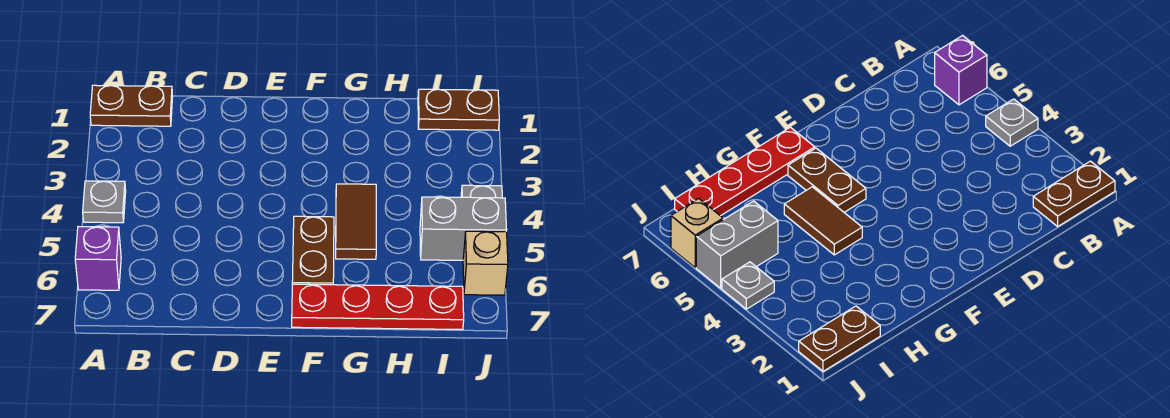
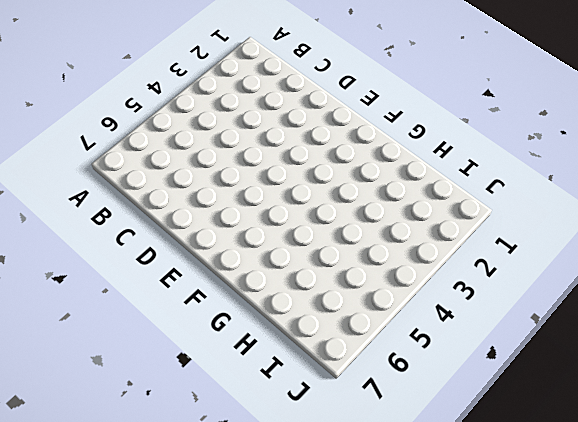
none -> brown plate A1:B1 level 1
none -> grey plate A4 level 1

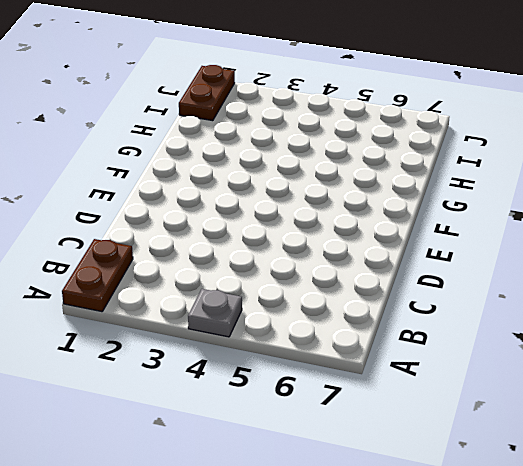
none -> purple brick A6 level 1
none -> brown plate F5:F6 level 1

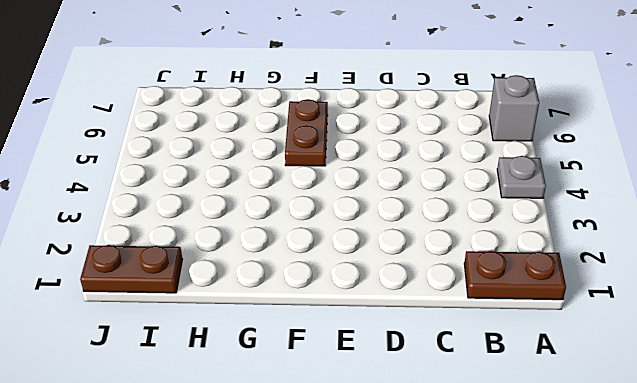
grey brick A6 level 1 -> purple brick A6 level 1
none -> red plate F7:I7 level 1
none -> brown tile G4:G5 level 1

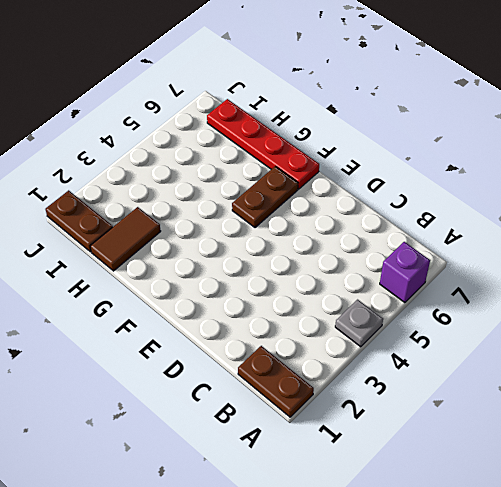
brown tile H1:H2 level 1 -> brown tile G4:G5 level 1
none -> grey brick I5:J5 level 1
none -> grey plate J4 level 1

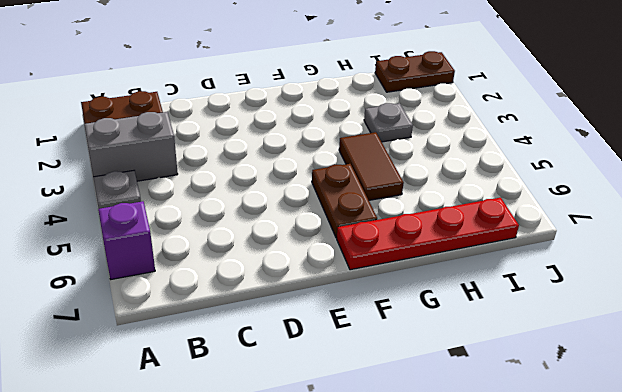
grey brick A3:B3 level 1 -> grey brick I5:J5 level 1
grey plate H3 level 1 -> grey plate J4 level 1
none -> tan brick J6 level 1

